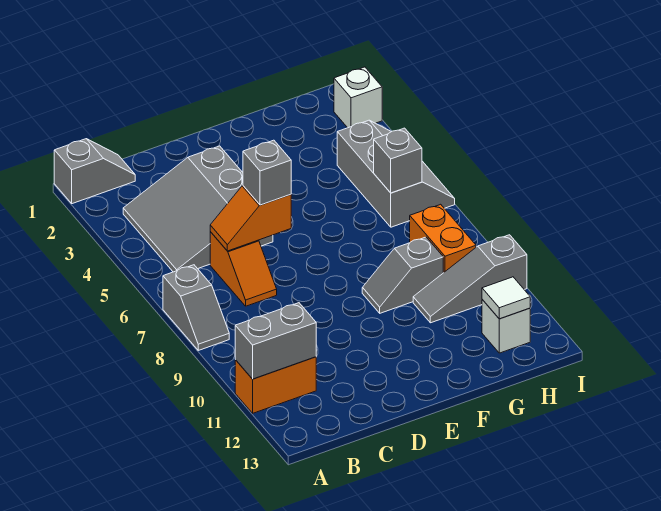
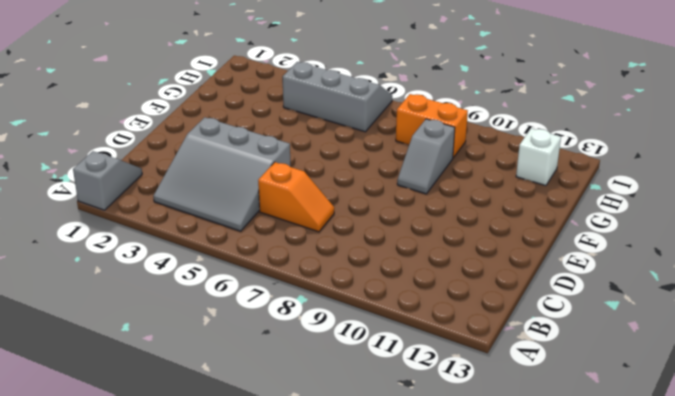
none -> grey slope A7:A8 level 1 top 7
none -> orange brick A11:B11 level 1
none -> grey slope G10:I10 level 1 top I

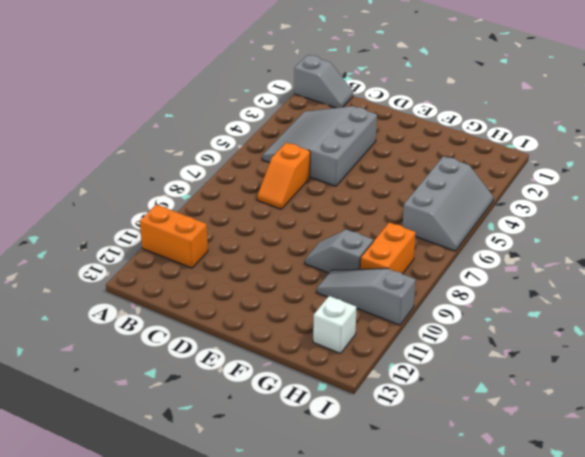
none -> grey slope A7:A8 level 1 top 7
none -> white brick I2 level 1
none -> grey brick A11:B11 level 2

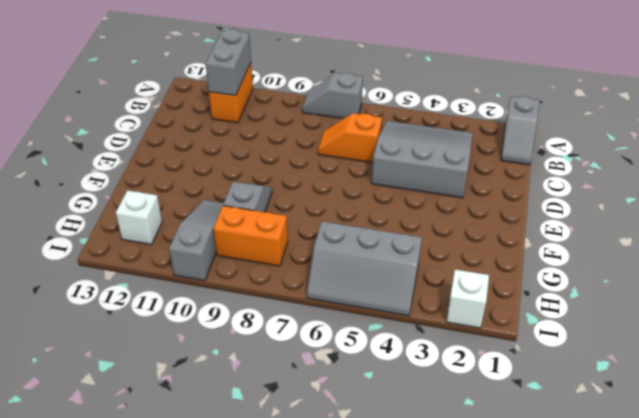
none -> orange slope C6:D6 level 2 top D
none -> grey brick H6 level 2
none -> white tile H12 level 2

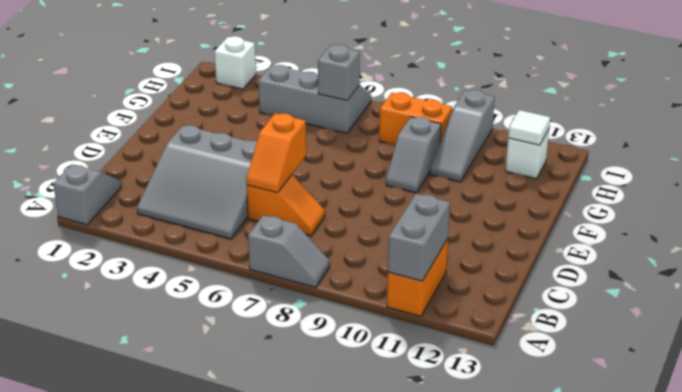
none -> grey brick D6 level 3

